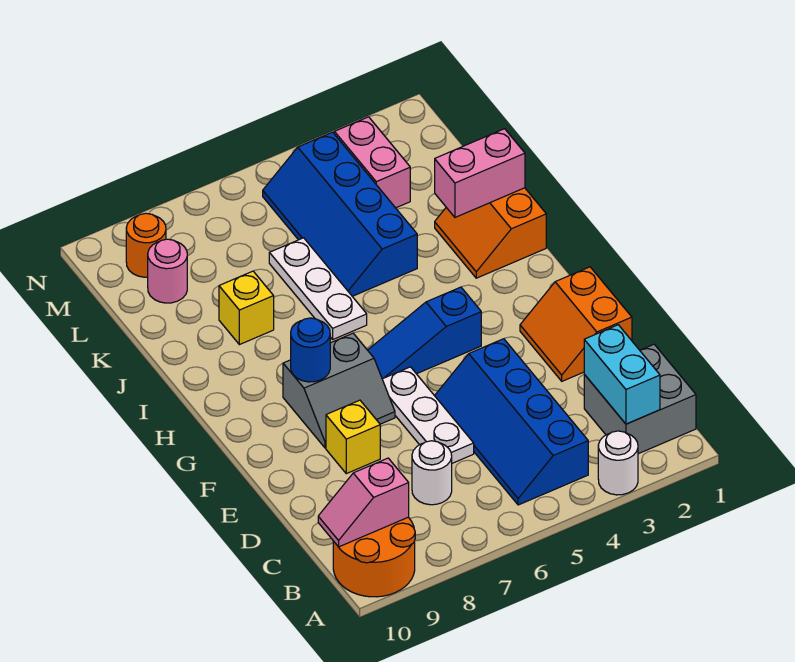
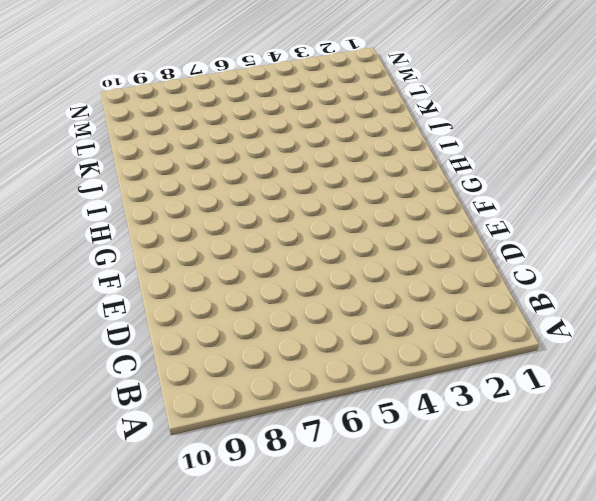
none -> white round brick A3 level 1
none -> orange round brick A9:B10 level 1
none -> grey brick B1:C2 level 1

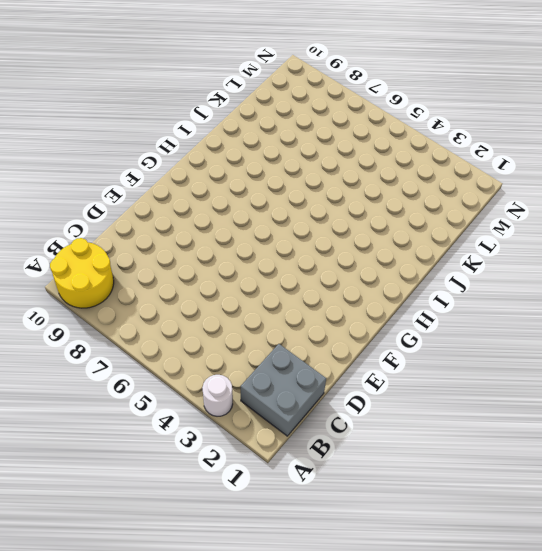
yellow round brick A9:B10 level 1 -> orange round brick A9:B10 level 1
none -> blue slope B4:E5 level 1 top 4
none -> white round brick C7 level 1
none -> white plate D6:F6 level 1

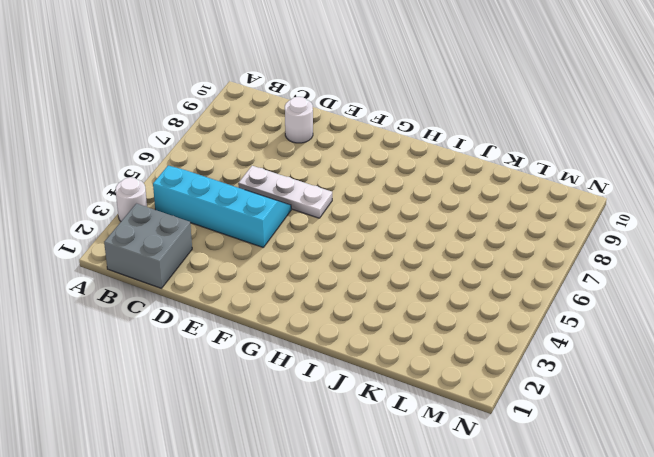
cyan slope B4:E5 level 1 top 4 -> blue slope B4:E5 level 1 top 4
white round brick D9 level 1 -> white round brick C7 level 1
none -> orange round brick A9:B10 level 1
none -> orange slope E1:F2 level 1 top 1
none -> yellow brick E8 level 1

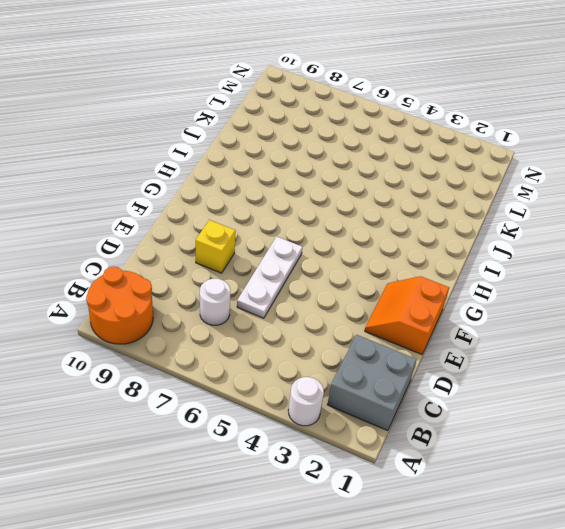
none -> blue slope B4:E5 level 1 top 4
none -> grey slope F7:G8 level 1 top G
none -> blue slope G4:G6 level 1 top 4

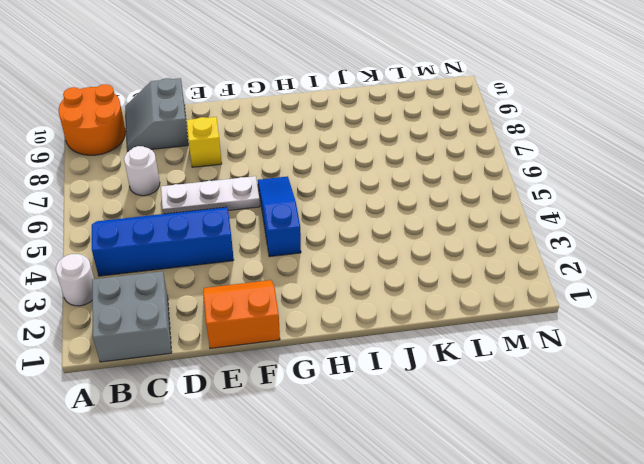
grey slope C9:D10 level 1 top D -> grey slope F7:G8 level 1 top G
none -> orange slope I1:J2 level 1 top 1
none -> white plate I6:K6 level 1
none -> blue slope J4:M5 level 1 top 4

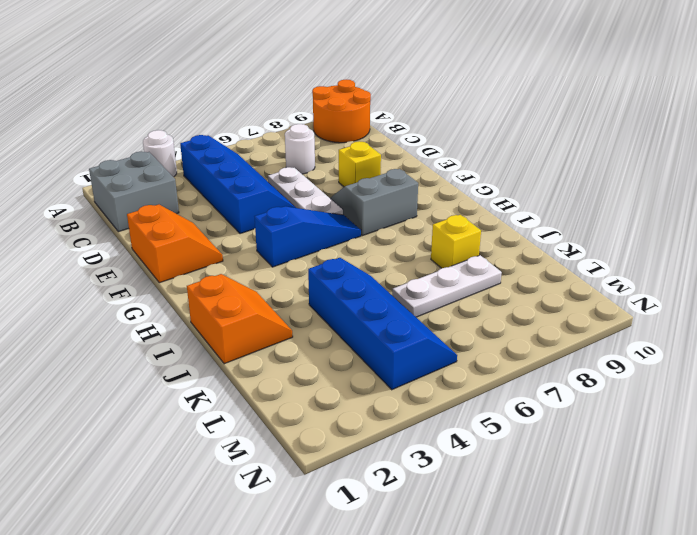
white plate K6:K8 level 1 -> white plate I6:K6 level 1
none -> pink brick L3:M3 level 1
none -> pink round brick L9 level 1
none -> orange round brick M9 level 1

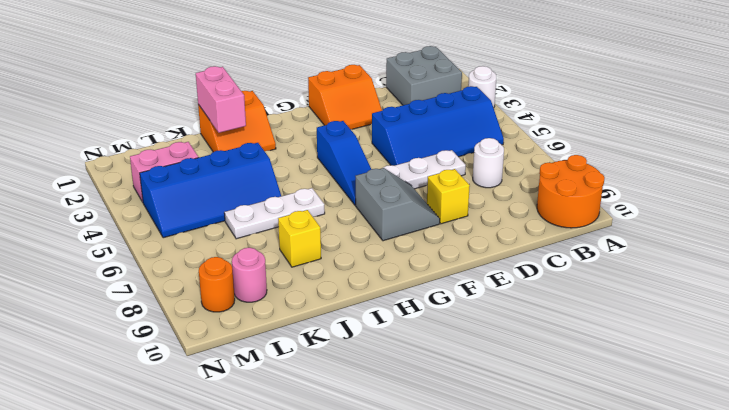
none -> cyan brick B2:C2 level 2
none -> pink slope B9:B10 level 2 top 9
none -> blue round brick G8 level 2

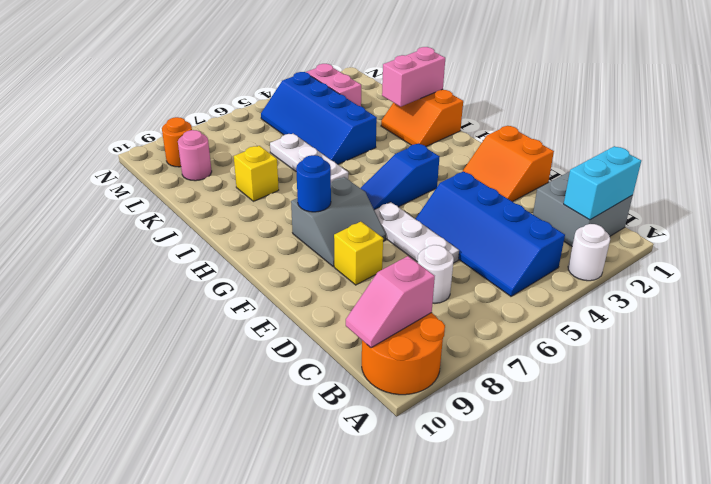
cyan brick B1:B2 level 2 -> cyan brick B2:C2 level 2

